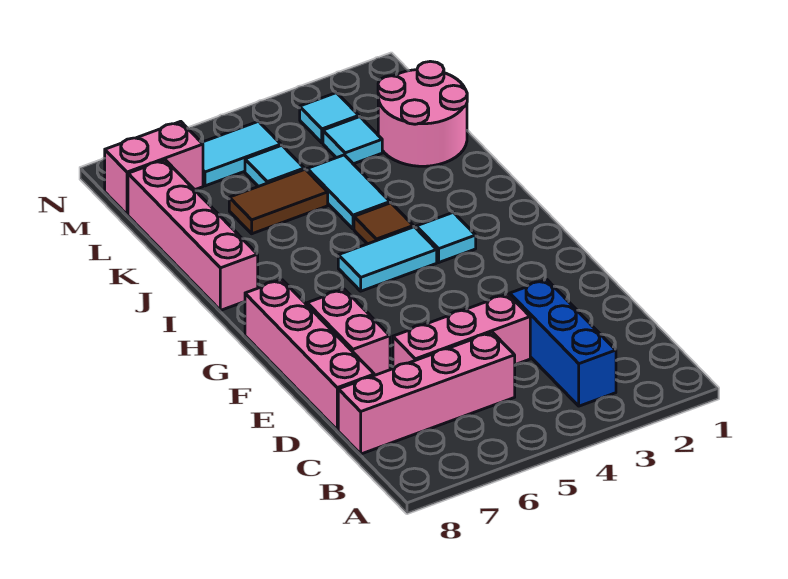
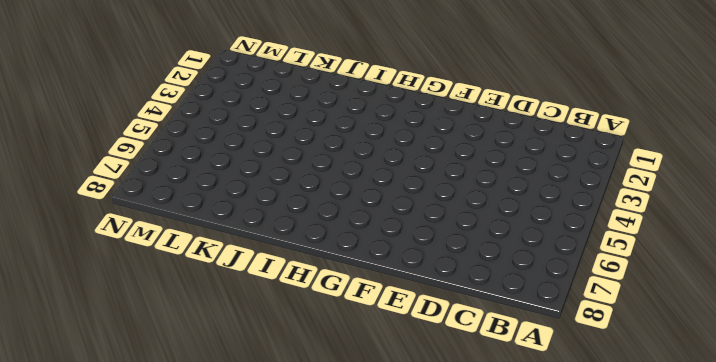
none -> blue brick B3:D3 level 1
none -> pink brick C5:C8 level 1
none -> pink brick D4:D6 level 1

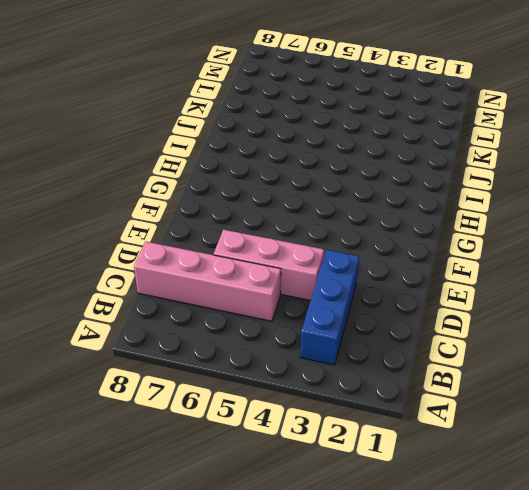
none -> pink brick D8:G8 level 1
none -> pink brick E7:F7 level 1
none -> cyan tile H3 level 1

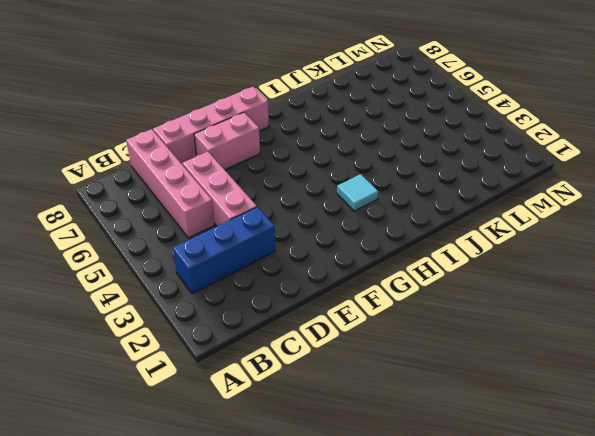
none -> cyan tile H4:H5 level 1
none -> brown tile I4 level 1
none -> pink brick I8:L8 level 1

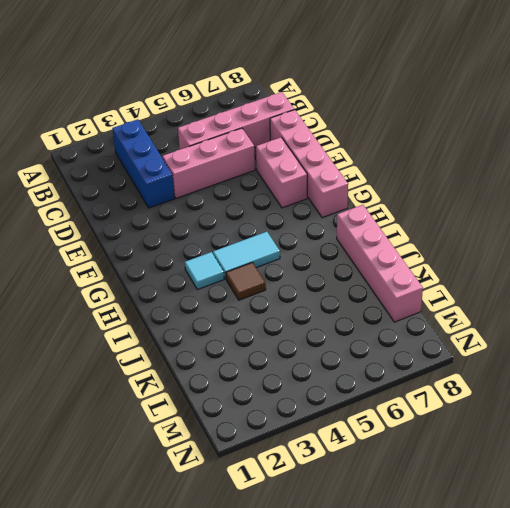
none -> cyan tile J4:K4 level 1
none -> pink round brick K1:L2 level 1
none -> brown tile K5:K6 level 1

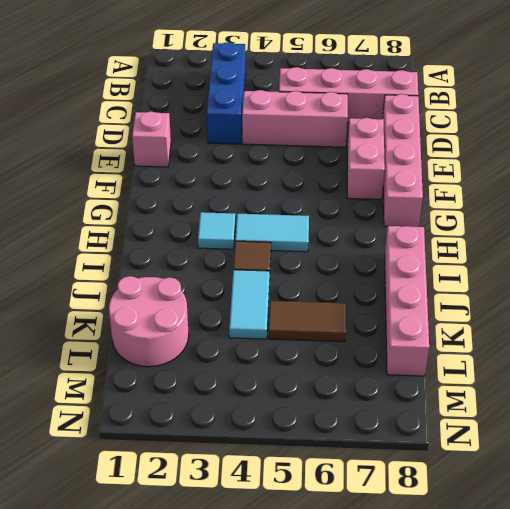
pink brick E1 level 1 -> none
none -> cyan tile L3 level 1
none -> cyan tile L5 level 1
none -> cyan tile M3 level 1

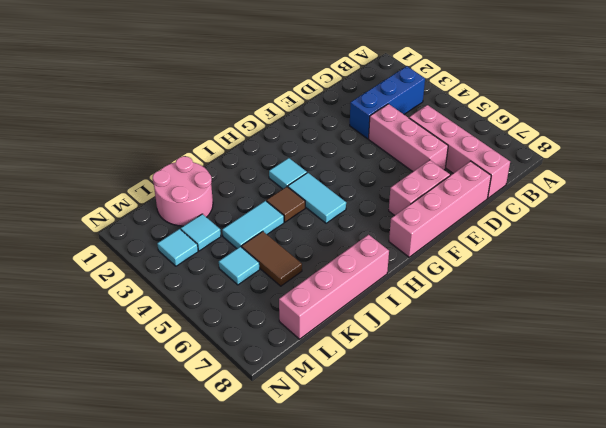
none -> cyan tile M5:M6 level 1
none -> pink brick M7:M8 level 1

